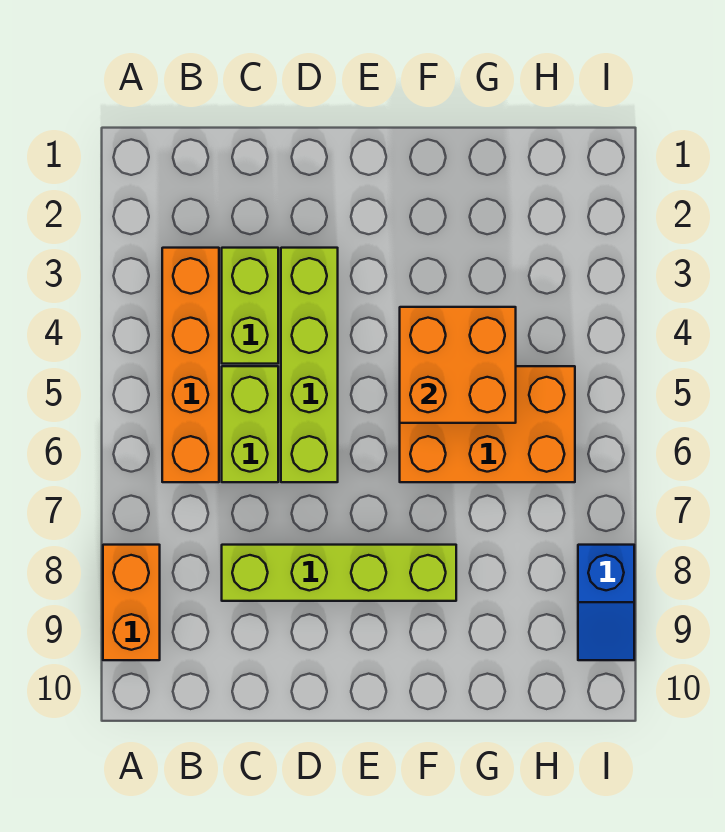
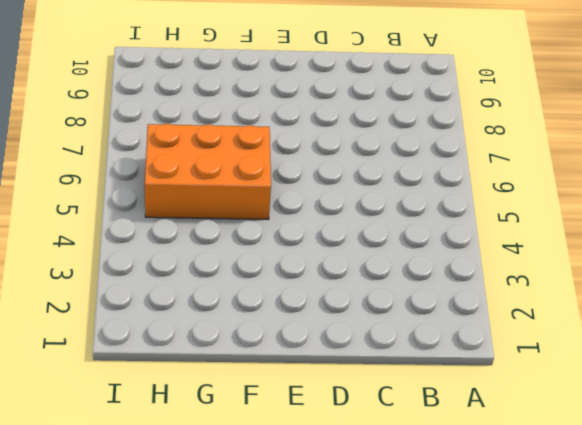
none -> orange brick A8:A9 level 1
none -> orange brick B3:B6 level 1

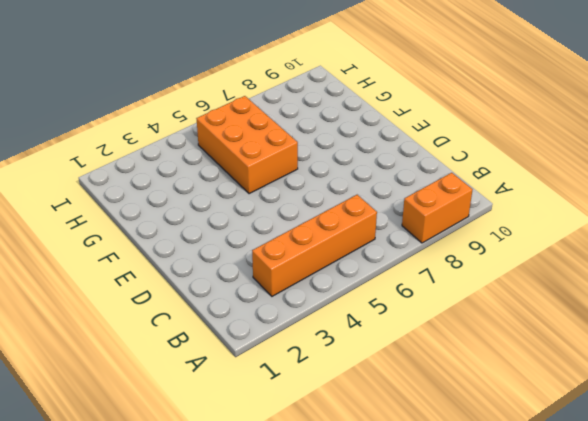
none -> lime brick C3:C4 level 1
none -> lime brick C5:C6 level 1

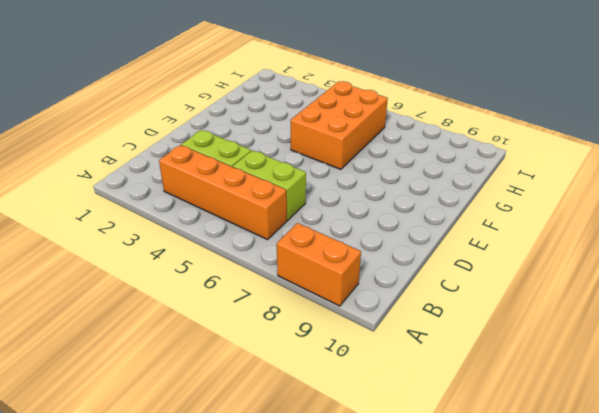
none -> lime brick C8:F8 level 1
none -> lime brick D3:D6 level 1

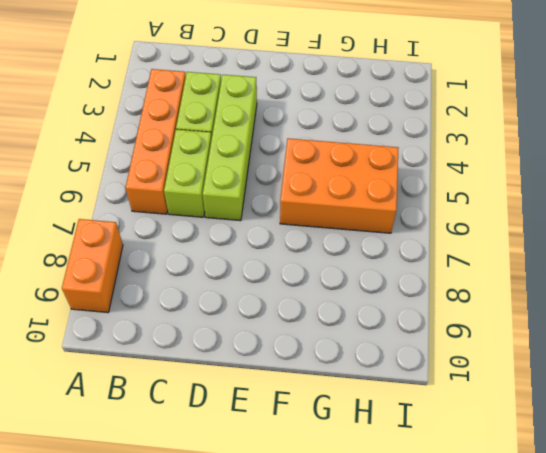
none -> lime brick C8:F8 level 1
none -> blue slope I8:I9 level 1 top 8

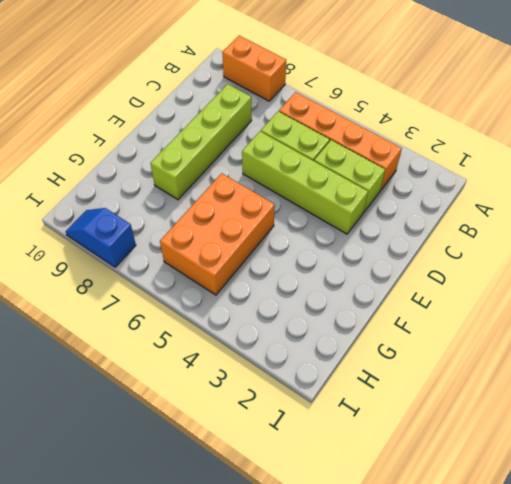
none -> orange brick F4:G5 level 2

